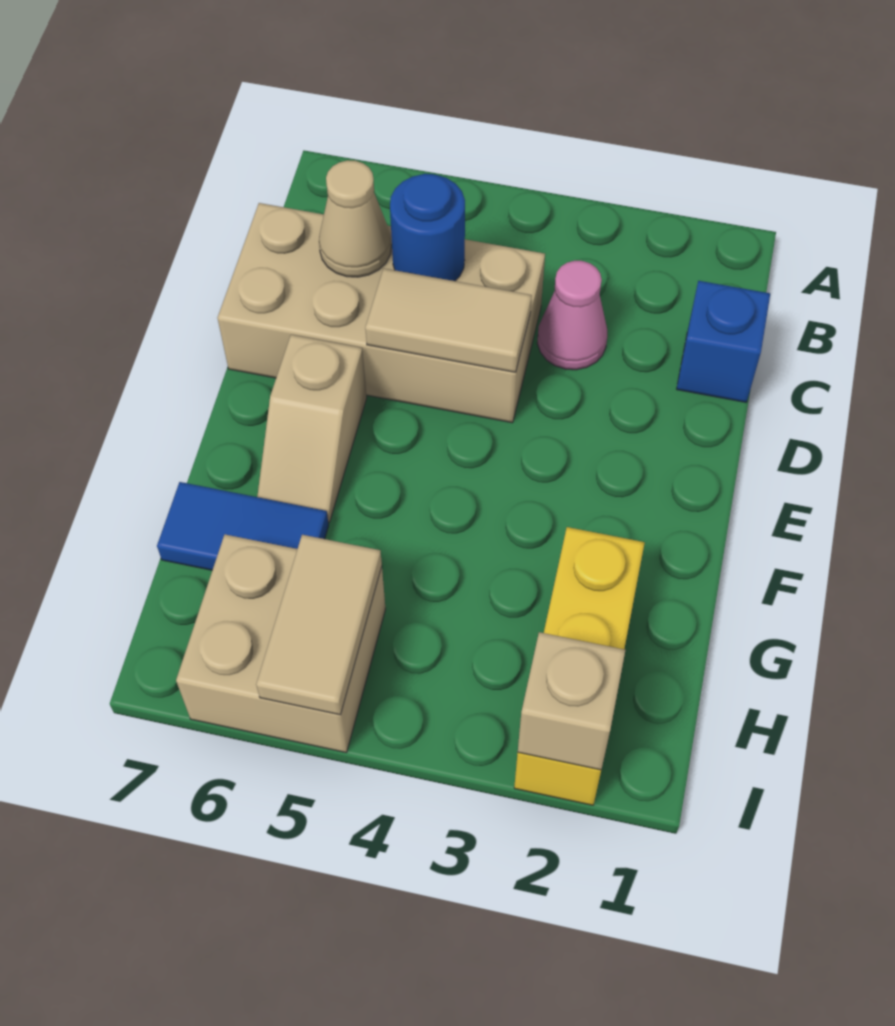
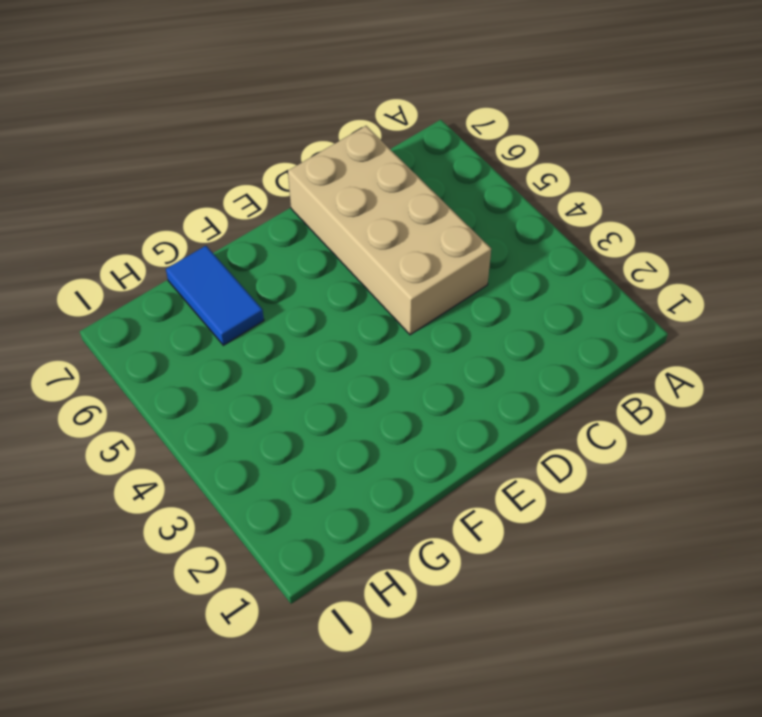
none -> blue brick C1 level 1
none -> pink cone C3 level 1
none -> tan slope E6:F6 level 1 top E

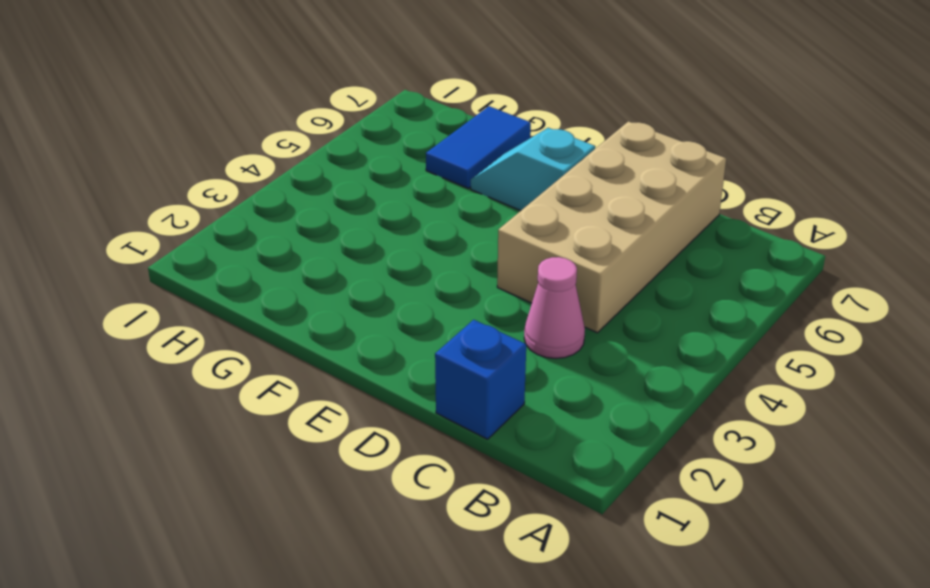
cyan slope E6:F6 level 1 top E -> tan slope E6:F6 level 1 top E
none -> yellow brick G2:I2 level 1
none -> tan brick H5:I6 level 1
none -> blue round brick C5 level 2

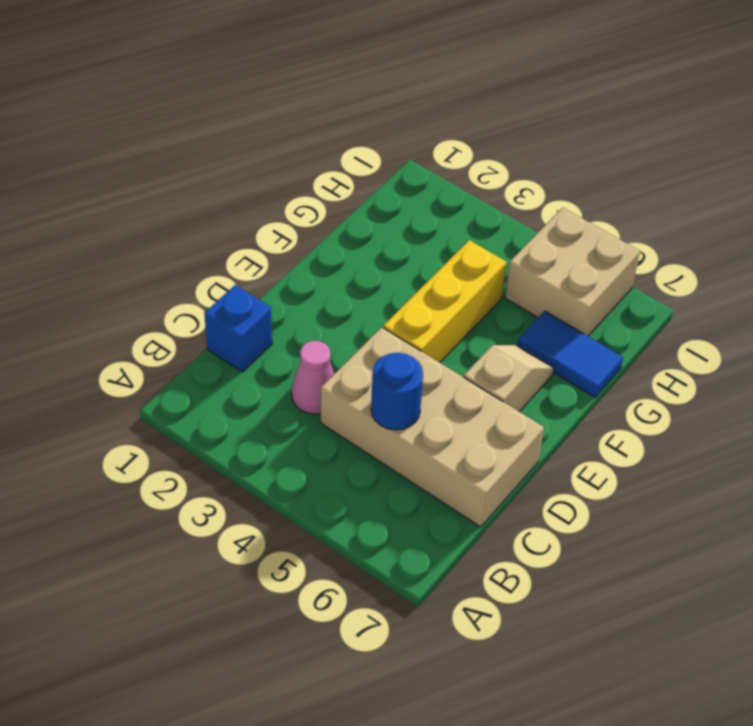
yellow brick E4:G4 level 1 -> yellow brick G2:I2 level 1
none -> tan cone C6 level 2
none -> tan tile D4:D5 level 2
none -> tan tile H5:I5 level 2

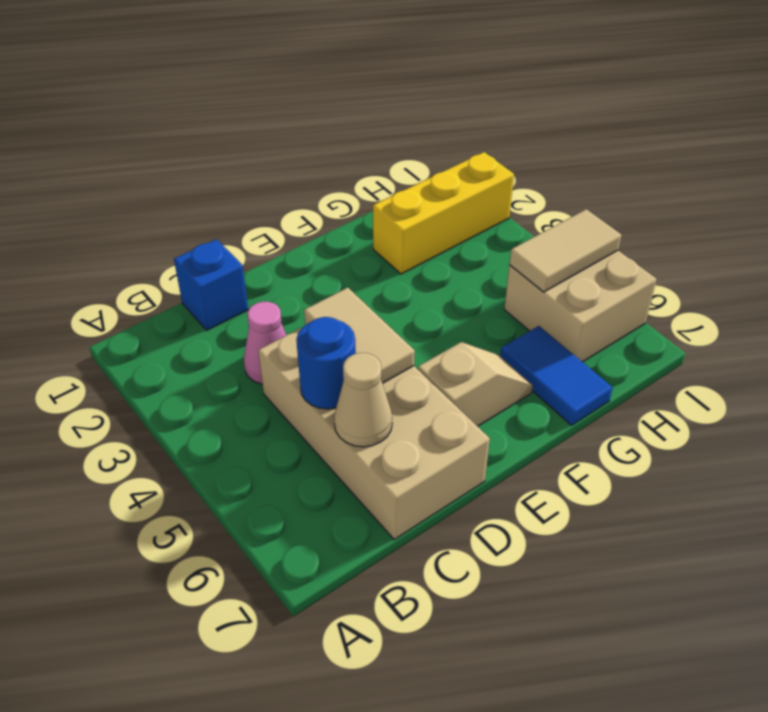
none -> tan brick I2 level 2

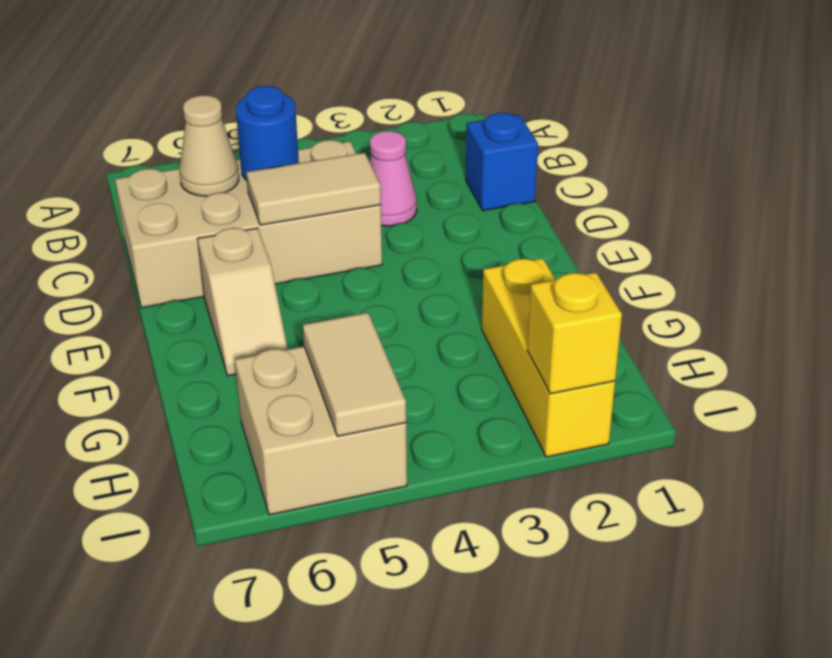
yellow brick I2 level 2 -> tan brick I2 level 2
none -> blue tile G6:G7 level 1

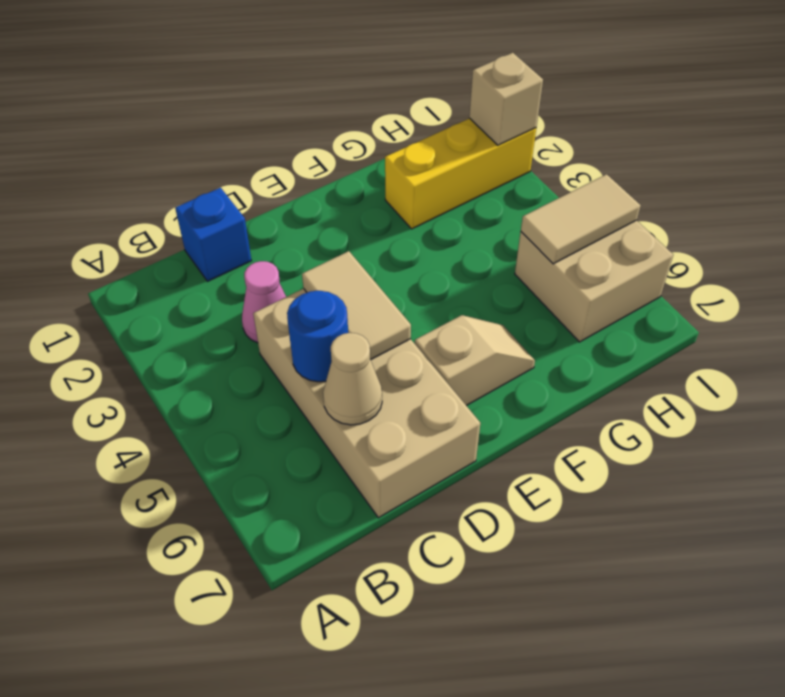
none -> blue tile G6:G7 level 1

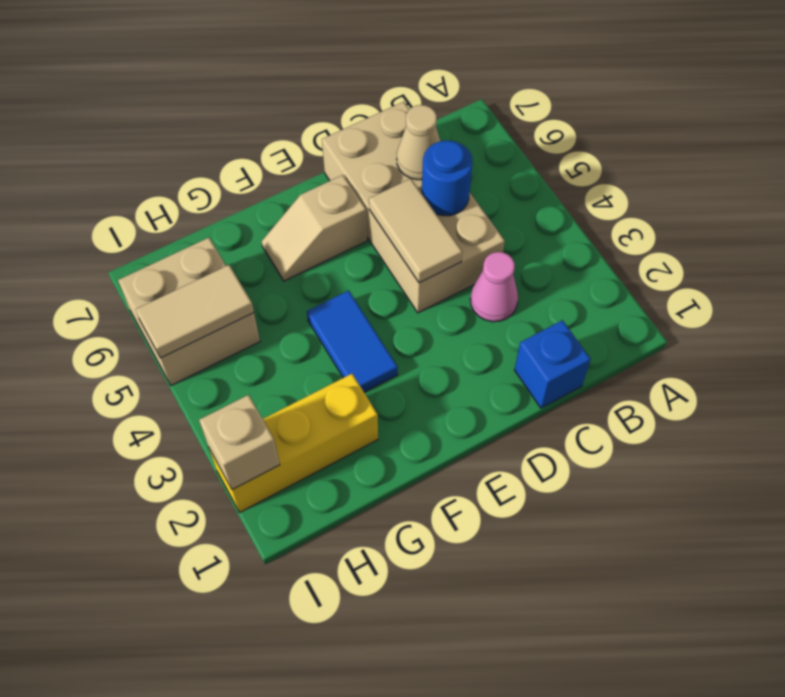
blue tile F3:F4 level 1 -> blue tile G6:G7 level 1

